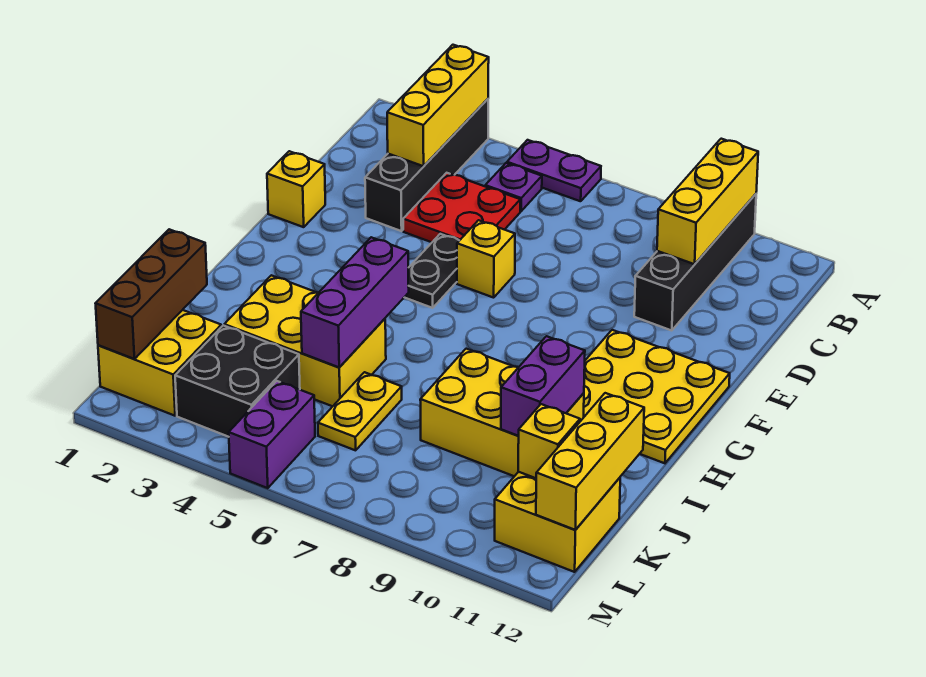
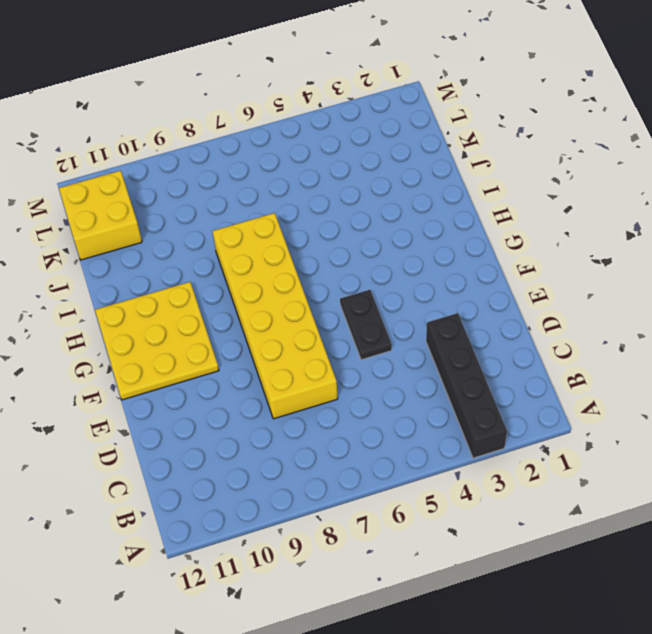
yellow brick D7:I8 level 1 -> yellow brick I8:J10 level 1
none -> purple plate A5:A6 level 1
none -> black brick A10:D10 level 1
none -> purple plate B5 level 1

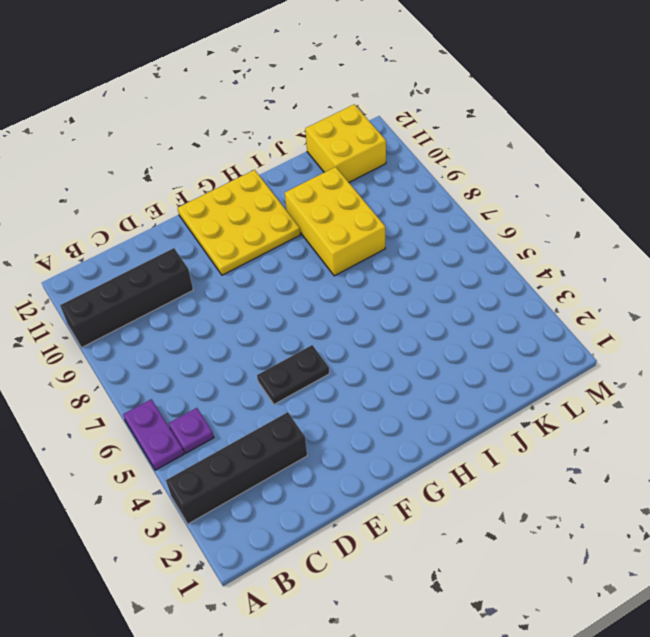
none -> red plate C4:D5 level 1
none -> yellow brick E1 level 1
none -> yellow brick E6 level 1

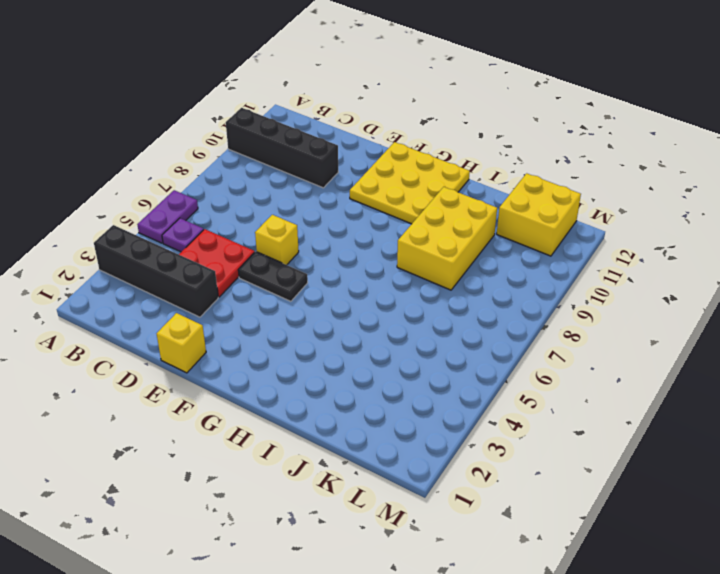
none -> yellow brick I3:J5 level 1
none -> yellow plate J6:K6 level 1
none -> yellow brick K1:L2 level 1

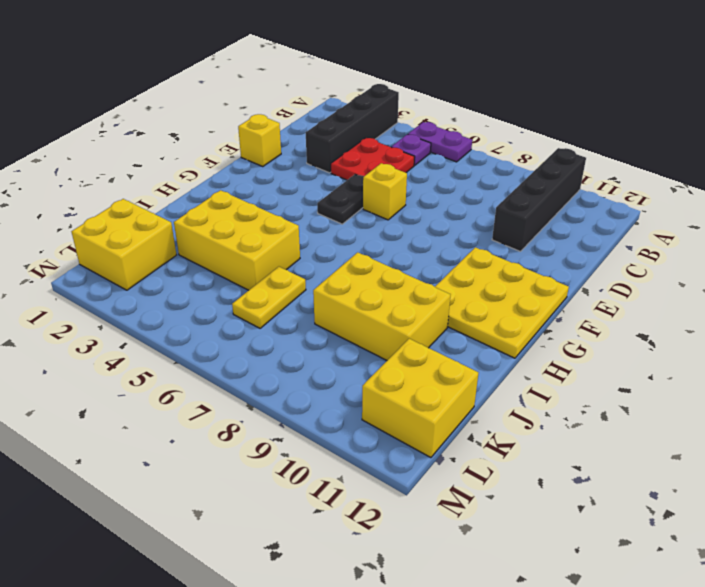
none -> black brick K3:L4 level 1
none -> purple brick L5:M5 level 1
none -> yellow brick A3:C3 level 2

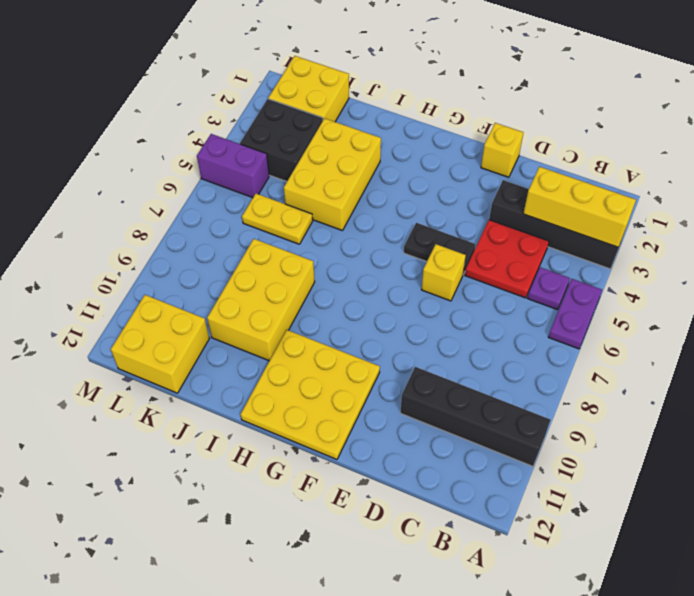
none -> yellow brick A10:C10 level 2
none -> purple brick H5:J5 level 2
none -> purple brick I10:J10 level 2

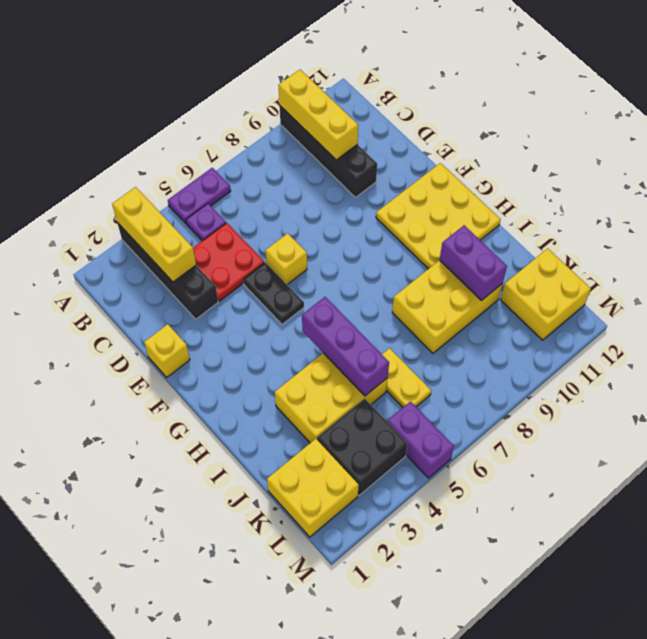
none -> brown brick J1:L1 level 2
none -> yellow brick J12:L12 level 2
none -> yellow brick K11 level 2

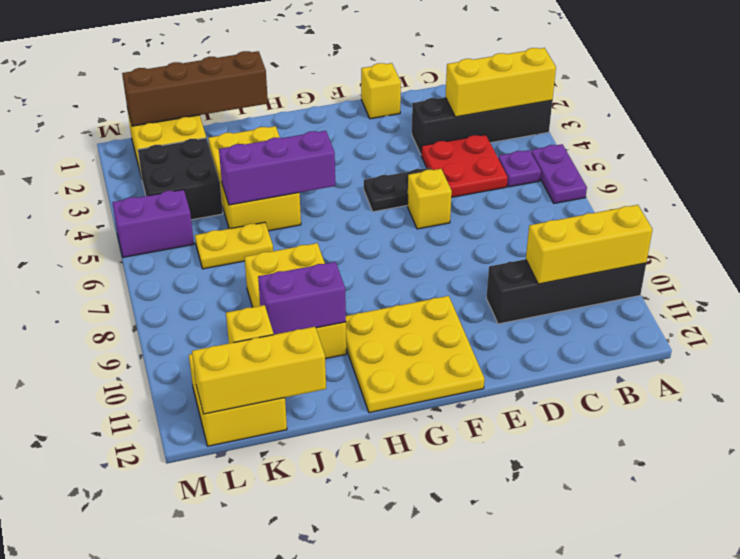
brown brick I1:L1 level 2 -> brown brick J1:L1 level 2

